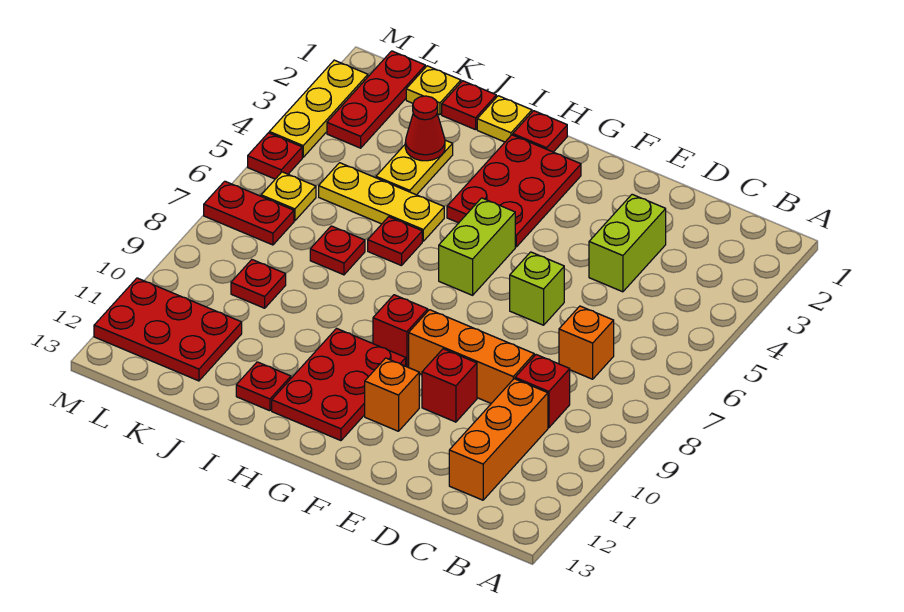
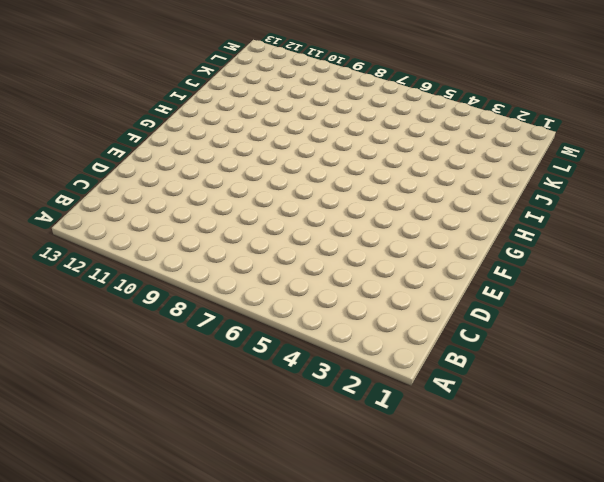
none -> orange brick C7 level 1
none -> red brick C9 level 1
none -> orange brick C10:C12 level 1

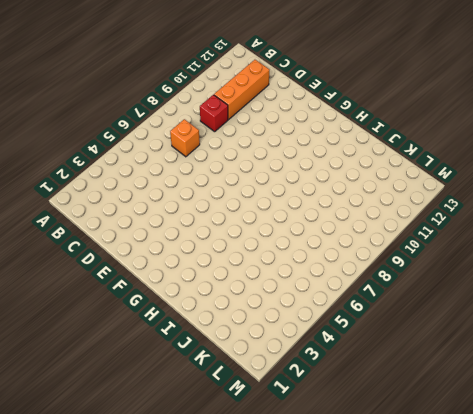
none -> lime brick D3:D4 level 1
none -> orange brick D9:F9 level 1
none -> lime brick E6 level 1

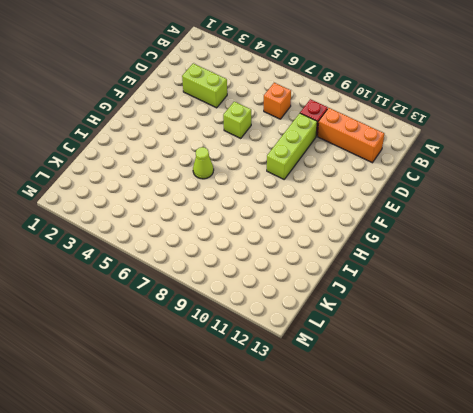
lime brick D9:F9 level 1 -> orange brick D9:F9 level 1
lime cone H6 level 1 -> none
none -> red brick E10 level 1
none -> orange brick F11 level 1
none -> red plate G2:H4 level 1

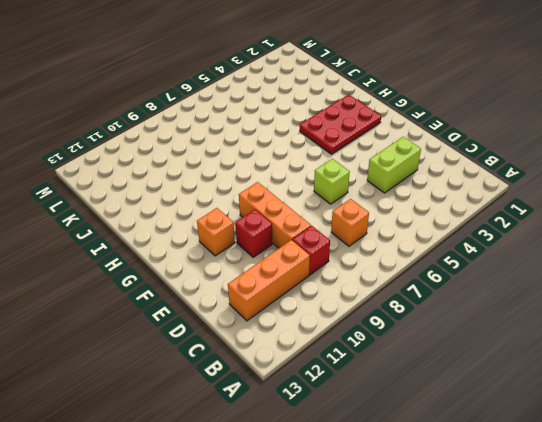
none -> lime brick G5:G6 level 1
none -> red brick G9 level 1
none -> red plate G10:H12 level 1

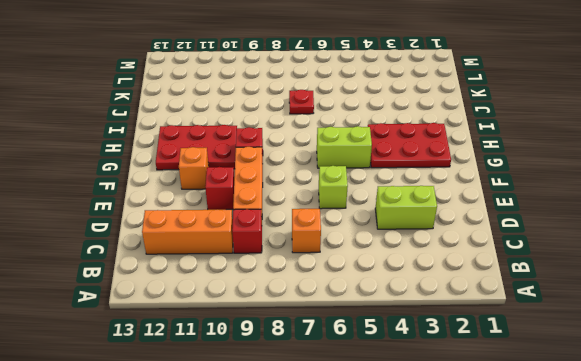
none -> red plate H1 level 1
none -> yellow plate I1 level 1
none -> yellow plate I5:K5 level 1

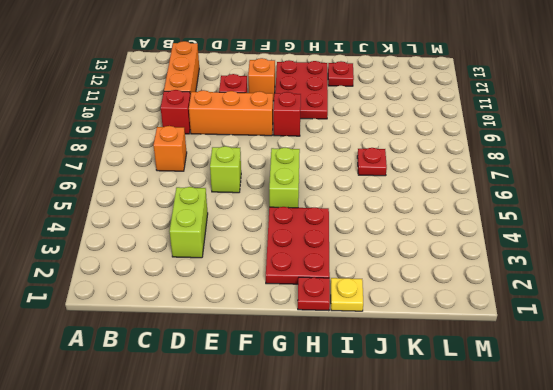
none -> yellow plate I5:K5 level 1
none -> red plate I6 level 1
none -> red plate J1 level 1

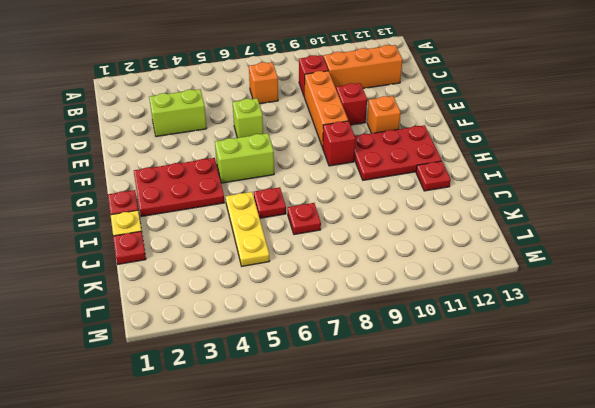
none -> yellow plate J3:J4 level 1
none -> yellow plate K1 level 1
none -> red plate K9 level 1

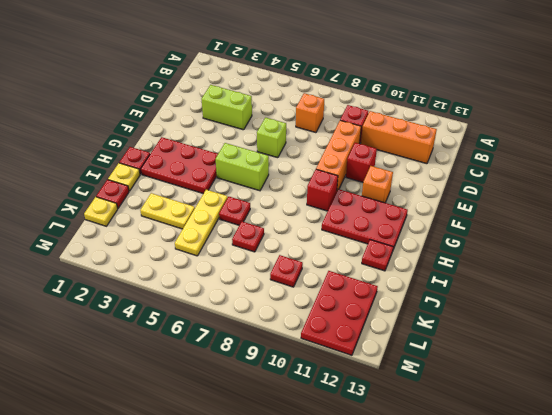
none -> red plate L1:L3 level 1
none -> yellow plate L6 level 1
none -> red plate L7:M7 level 1

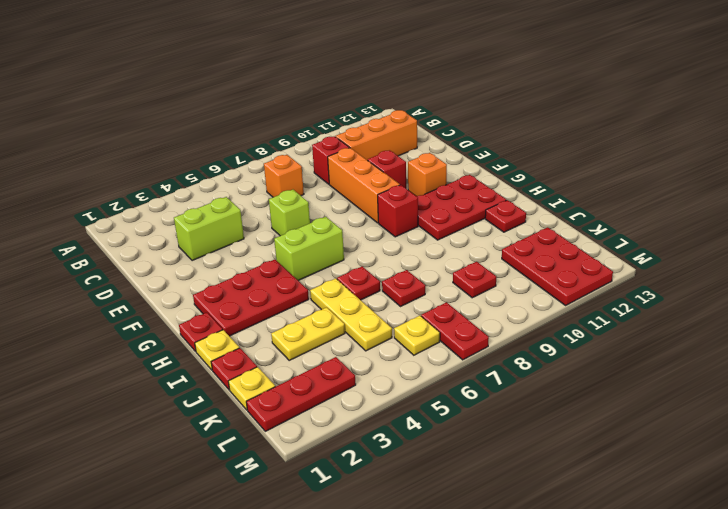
none -> yellow plate M2:M4 level 1
none -> red plate M5 level 1
none -> red cone J3 level 2

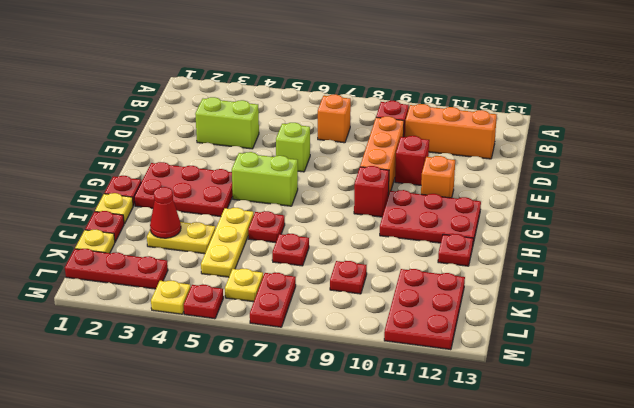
yellow plate M4 level 1 -> yellow plate M2:M4 level 1

